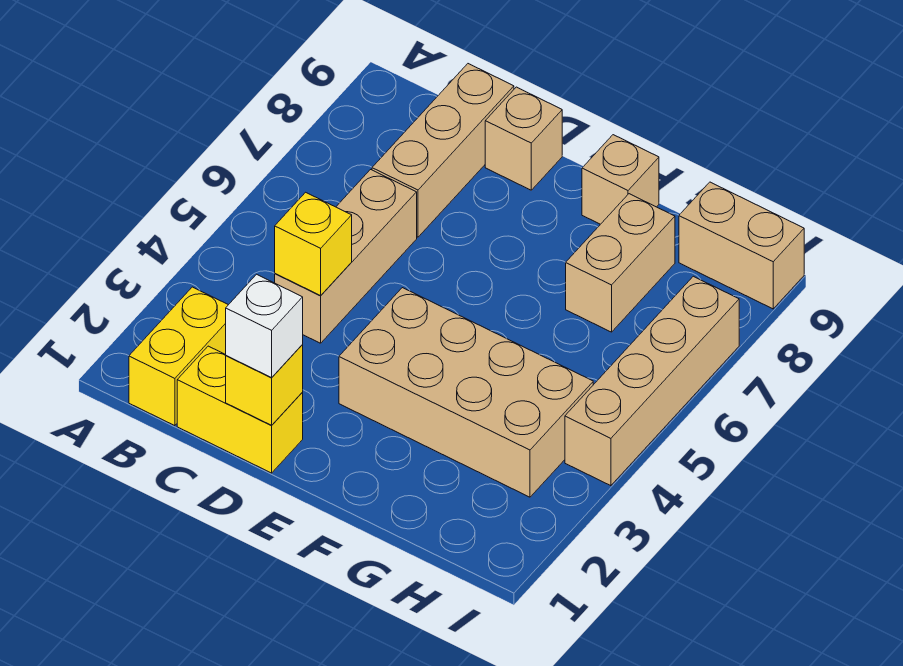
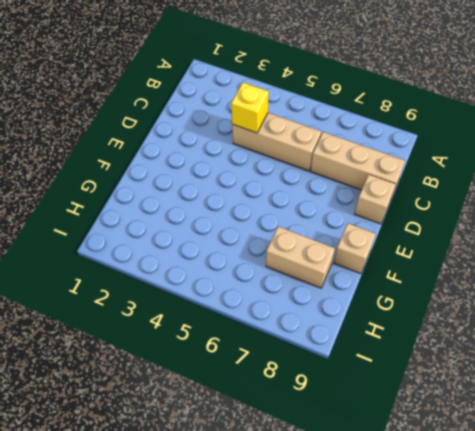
none -> yellow brick B1:B2 level 1
none -> yellow brick C1:D1 level 1
none -> tan brick E3:H4 level 1

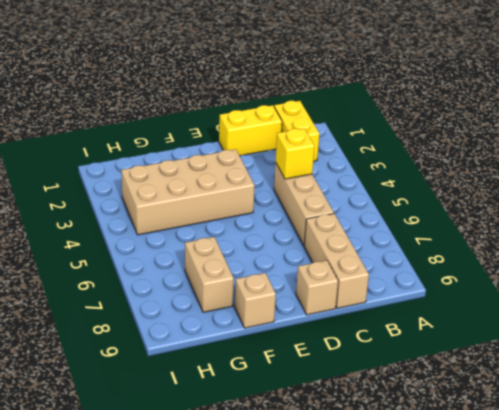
none -> tan brick H9:I9 level 1
none -> tan brick I4:I7 level 1
none -> yellow brick D1 level 2

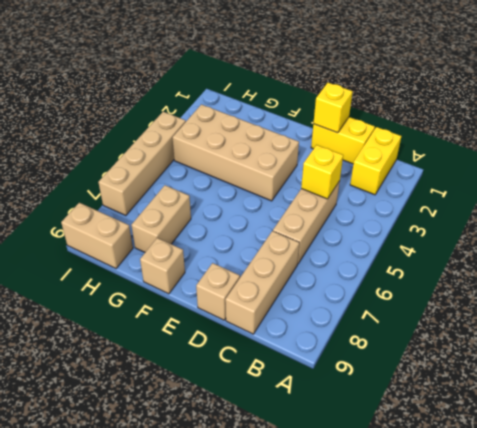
none -> white brick D1 level 3

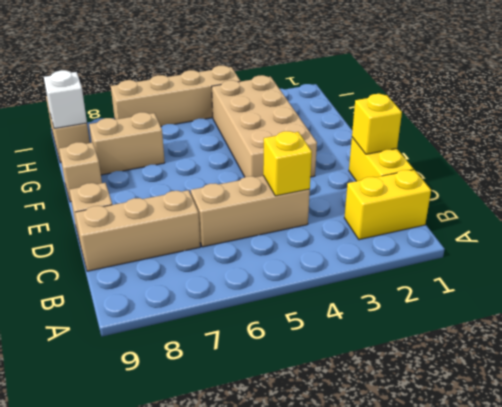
white brick H9 level 2 -> white brick D1 level 3

